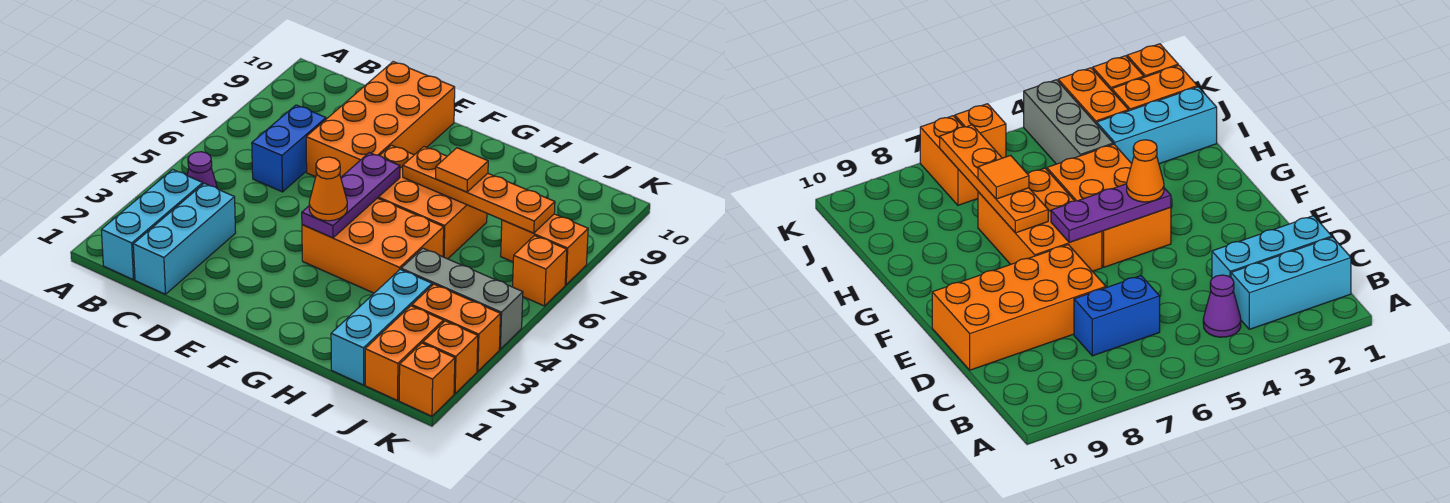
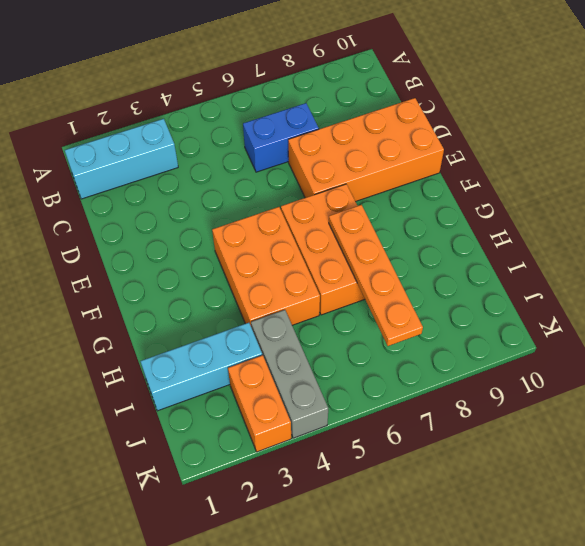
none -> purple cone B4 level 1
none -> cyan brick C1:C3 level 1
none -> orange brick J1:J2 level 1

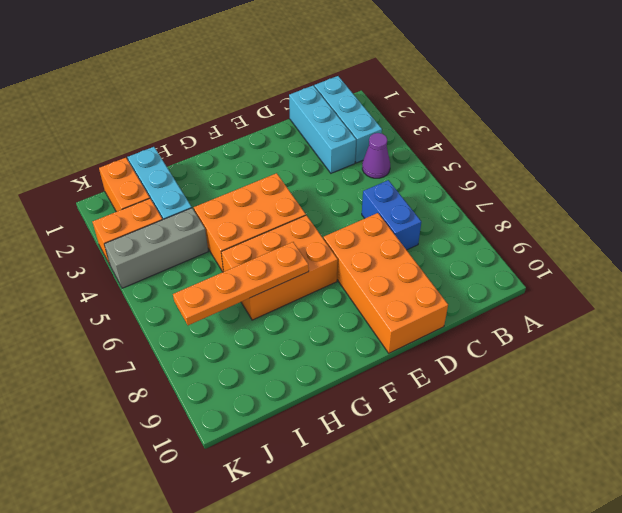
none -> orange brick J7:K7 level 1
none -> orange brick K1 level 1
none -> orange brick K2 level 1

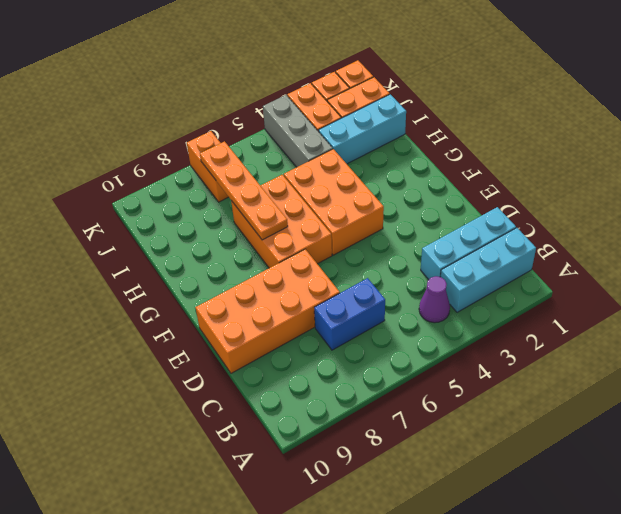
none -> orange brick K6 level 1
none -> purple plate F4:F6 level 2
none -> orange cone F4 level 3

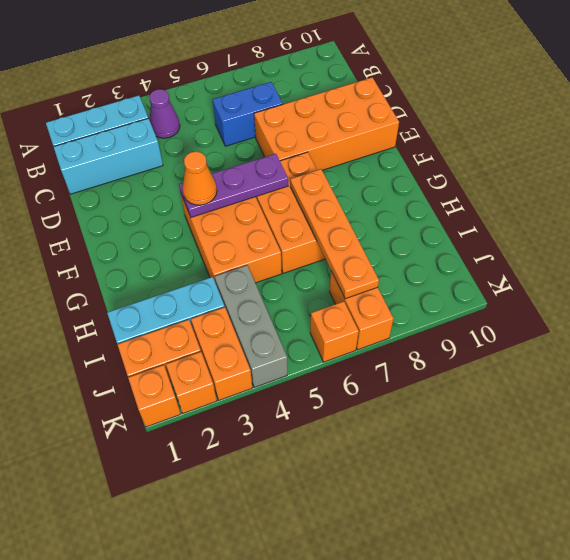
none -> orange tile H7 level 3

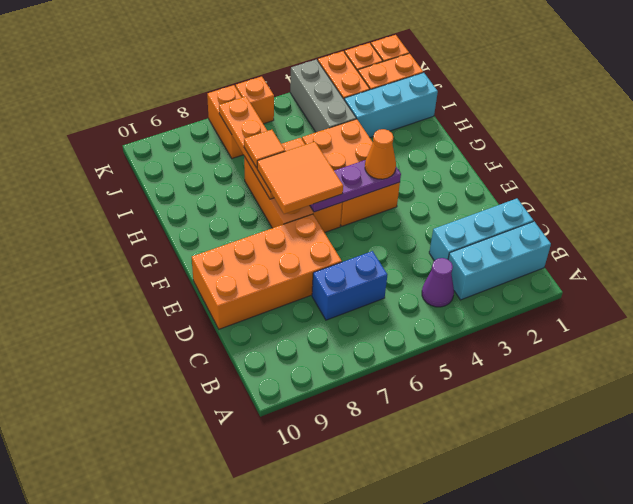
orange tile F6:G7 level 3 -> none

